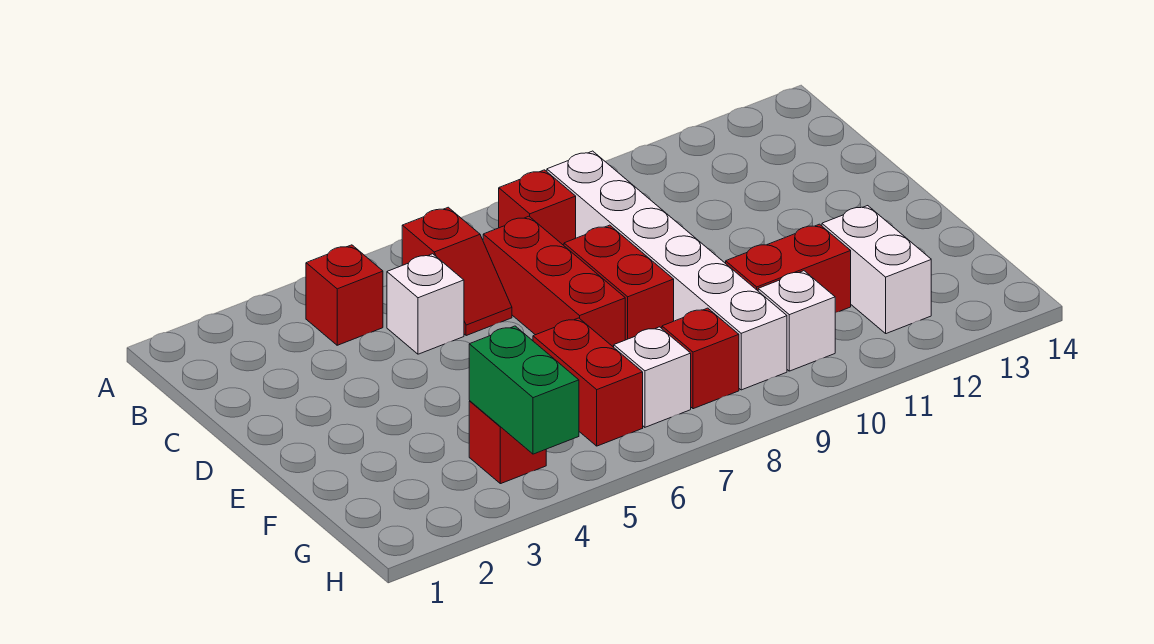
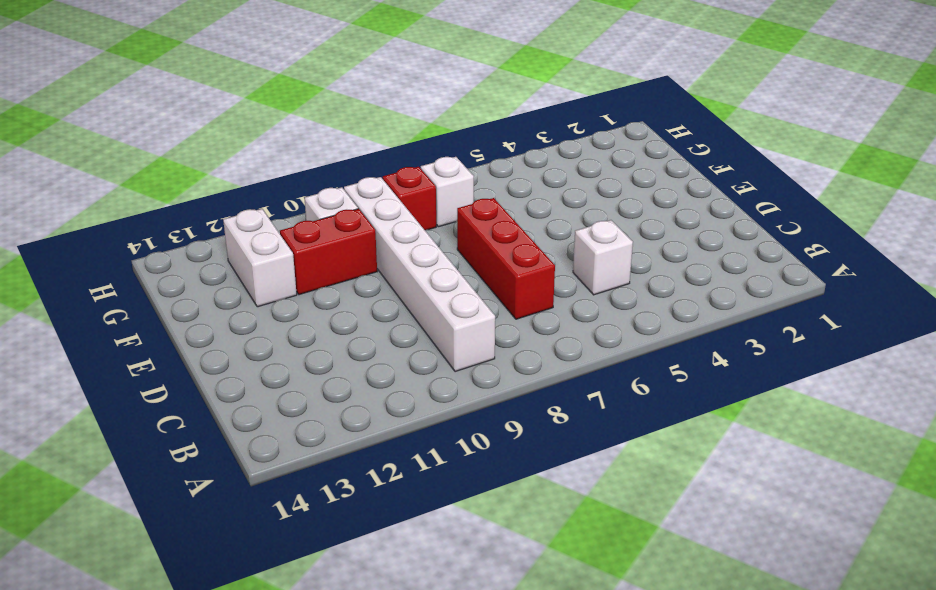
none -> red brick B4 level 1
none -> red slope B6:C6 level 1 top B
none -> red brick B8 level 1

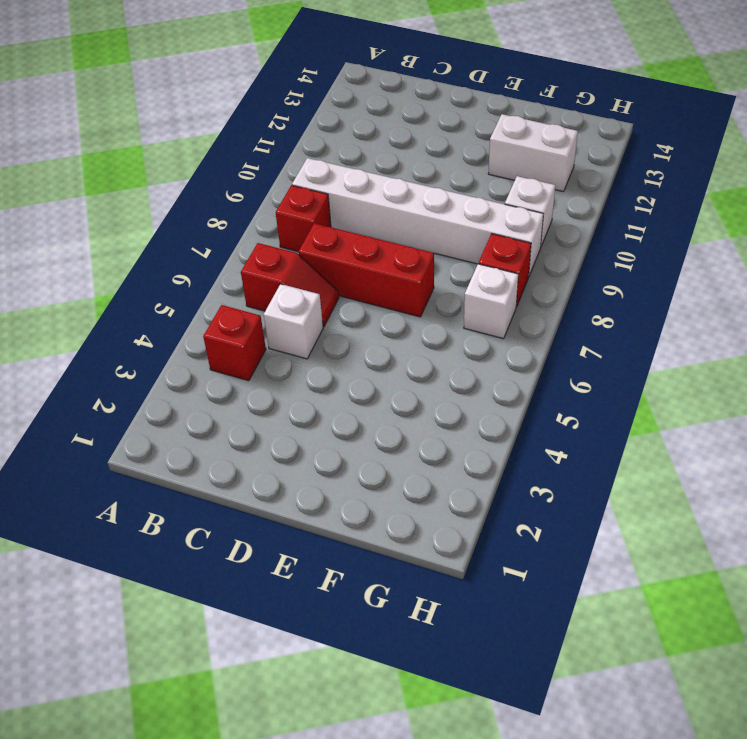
none -> red brick D8:E8 level 1
none -> red brick F6:G6 level 1
none -> red brick F10:F11 level 1

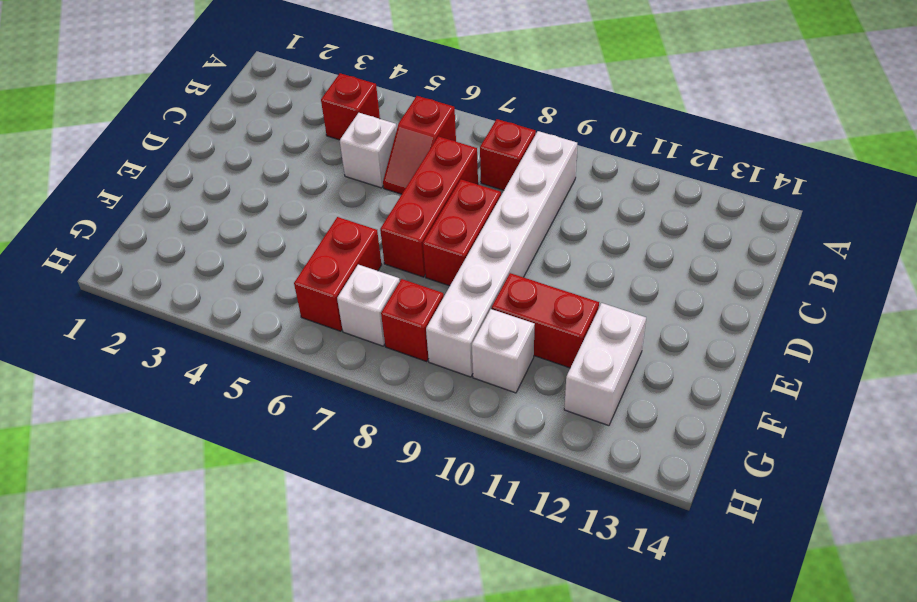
none -> red brick G4 level 1
none -> green brick G4:H4 level 2

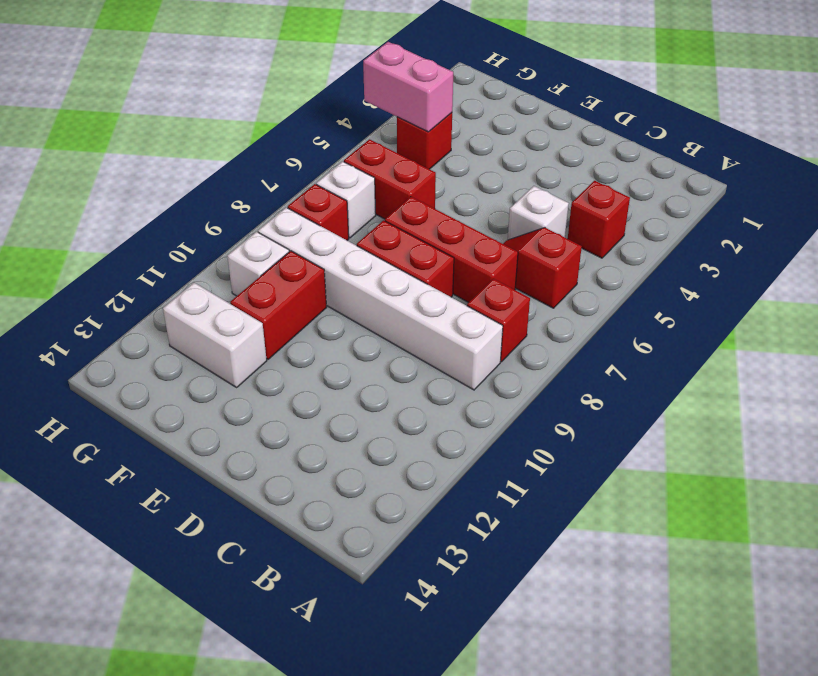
pink brick G4:H4 level 2 -> green brick G4:H4 level 2

